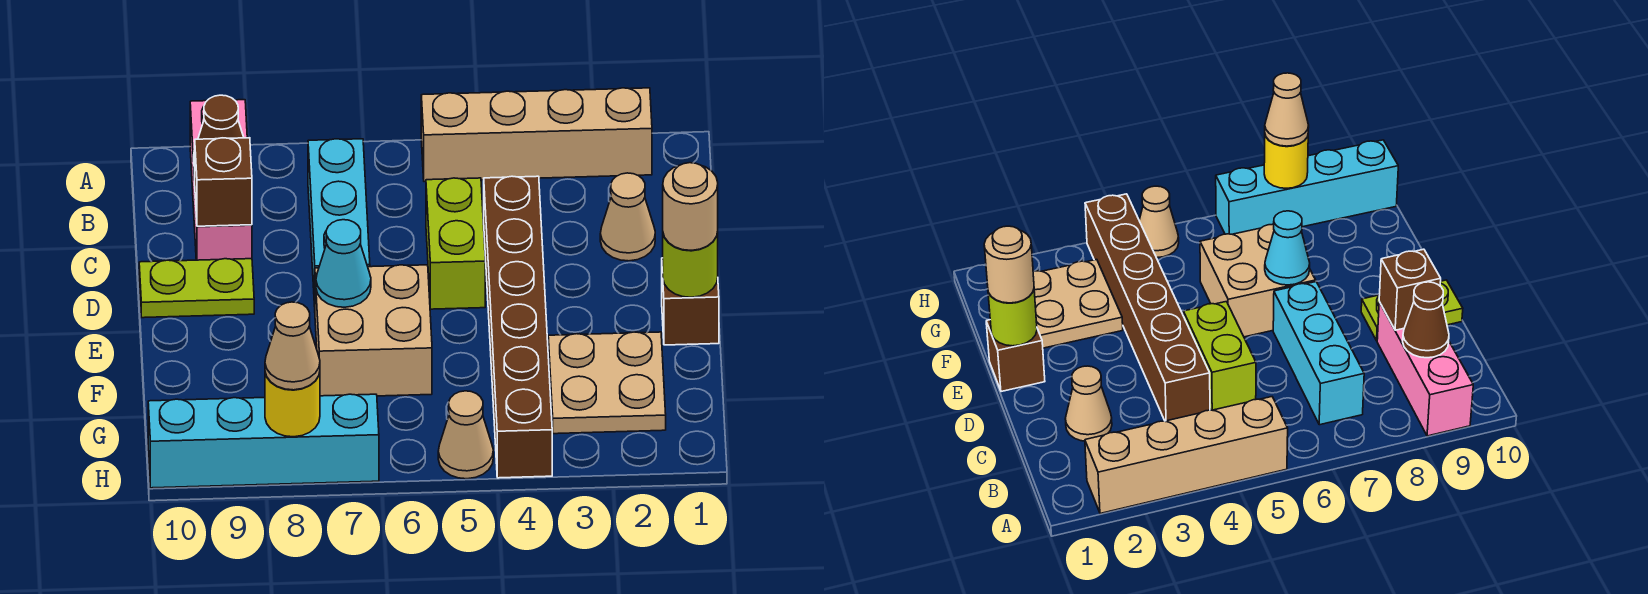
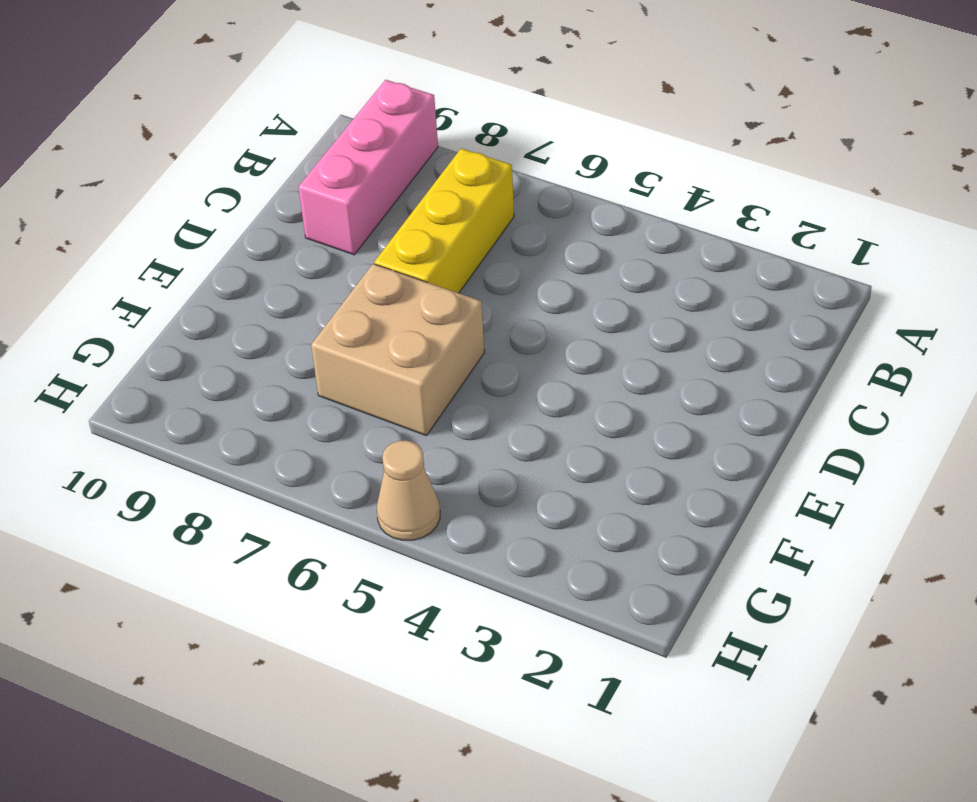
yellow brick B7:D7 level 1 -> cyan brick B7:D7 level 1
none -> tan brick A2:A5 level 1
none -> tan cone C2 level 1
none -> brown brick C4:H4 level 1

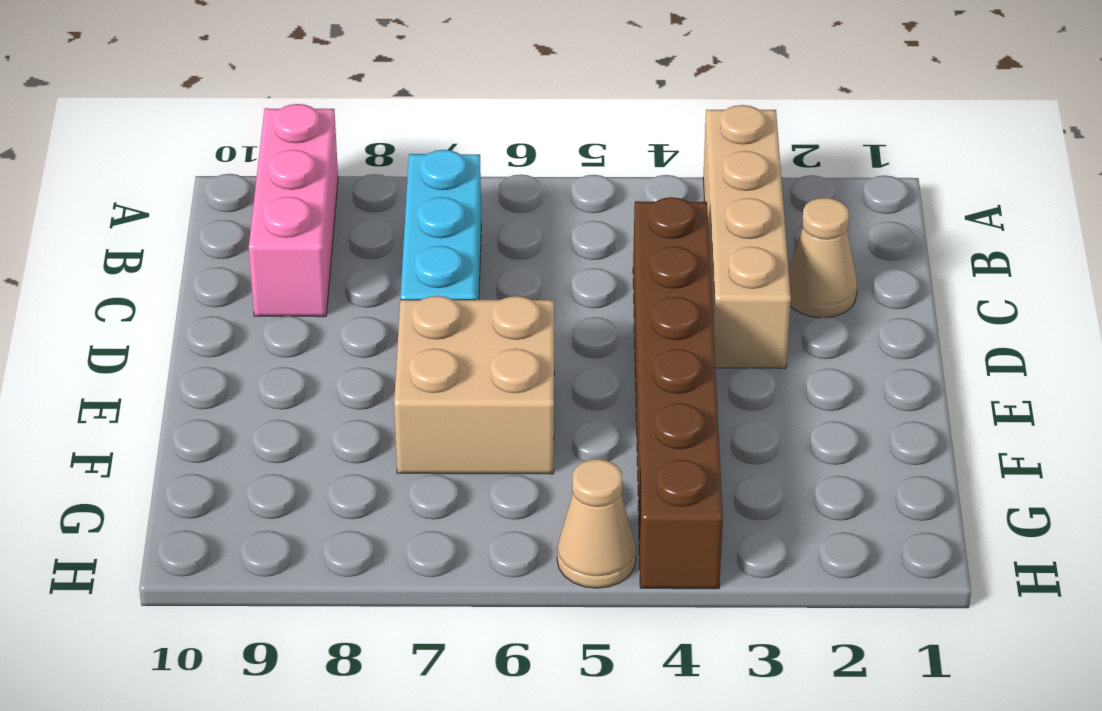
tan brick A3:D3 level 1 -> tan brick A2:A5 level 1
none -> lime brick C5:D5 level 1
none -> lime plate D9:D10 level 1
none -> brown brick E1 level 1

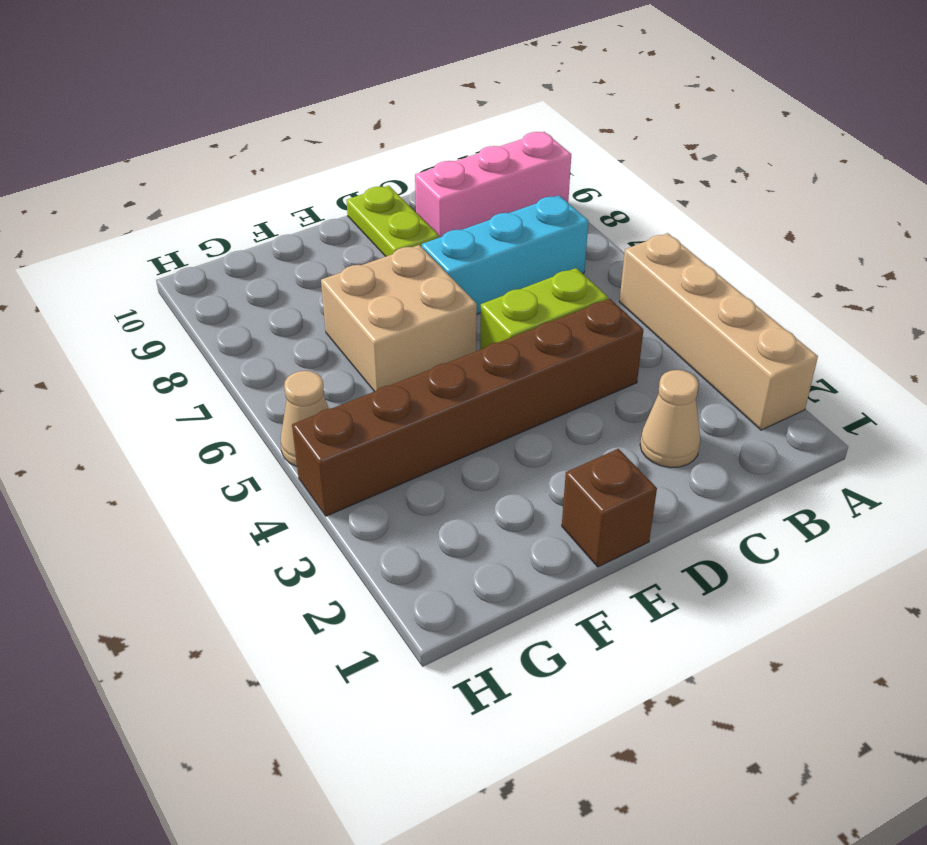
none -> tan plate F2:G3 level 1
none -> cyan brick H7:H10 level 1
none -> brown cone B9 level 2

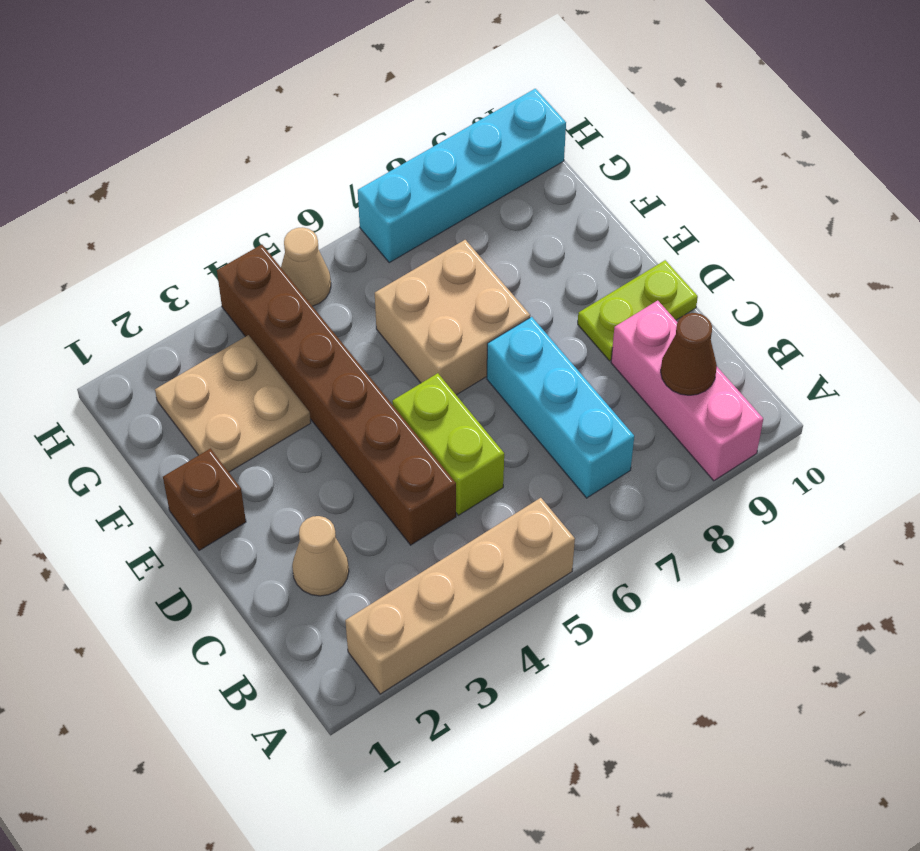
none -> brown brick C9 level 2
none -> lime round brick E1 level 2
none -> cyan cone E7 level 2

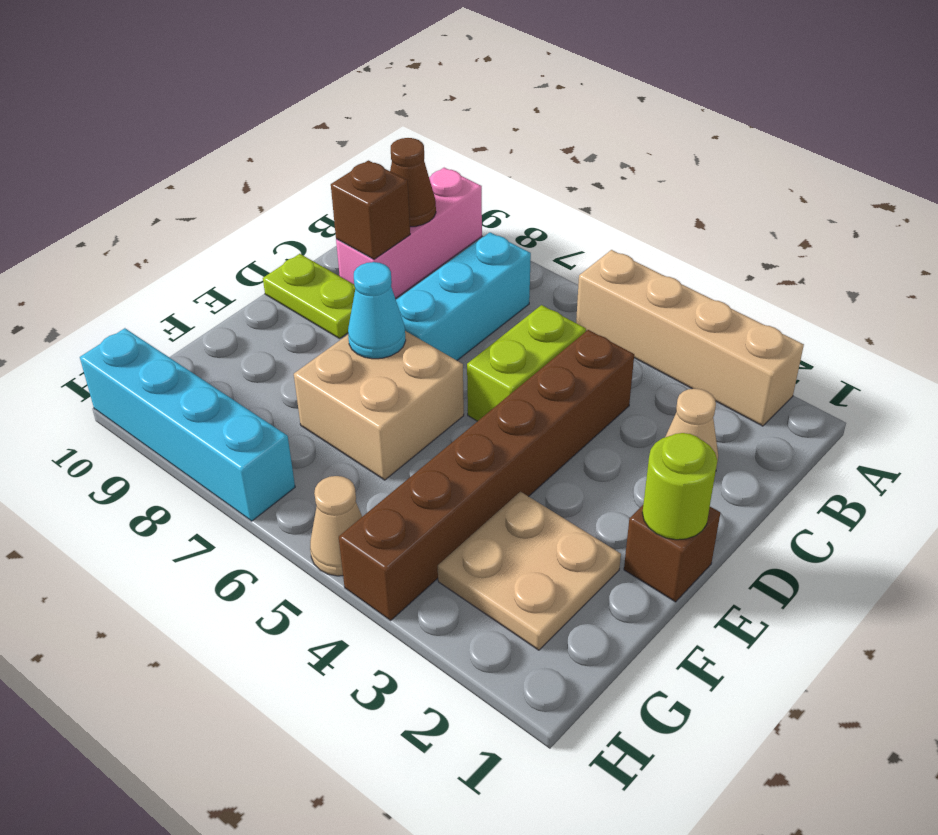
none -> yellow round brick H8 level 2
none -> tan round brick E1 level 3
none -> tan cone H8 level 3

